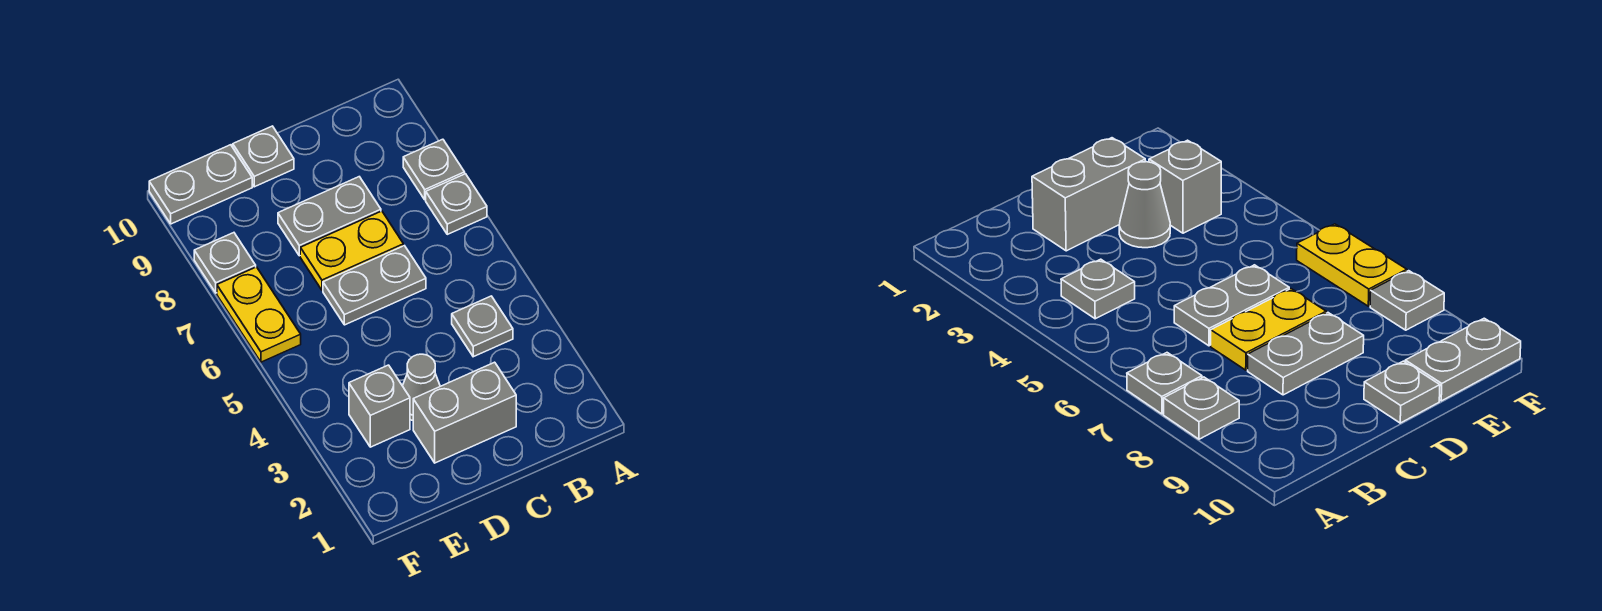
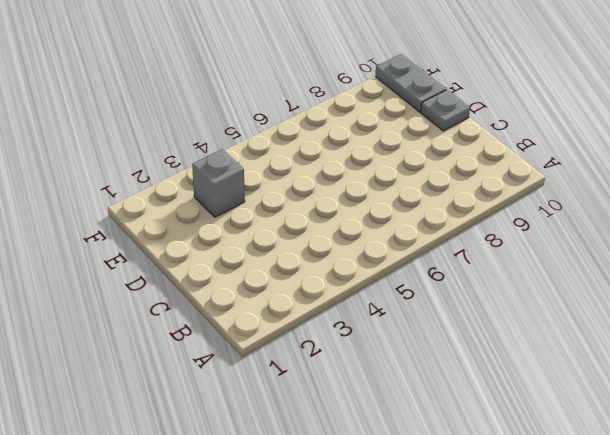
none -> grey plate A7 level 1
none -> grey plate A8 level 1
none -> grey plate B4 level 1

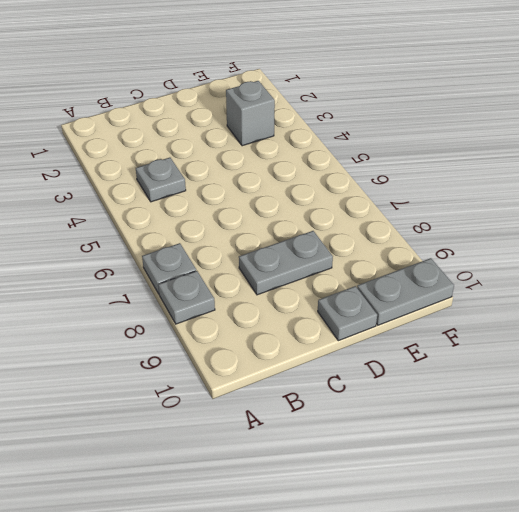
none -> grey brick C2:D2 level 1
none -> grey plate C6:D6 level 1
none -> yellow plate C7:D7 level 1

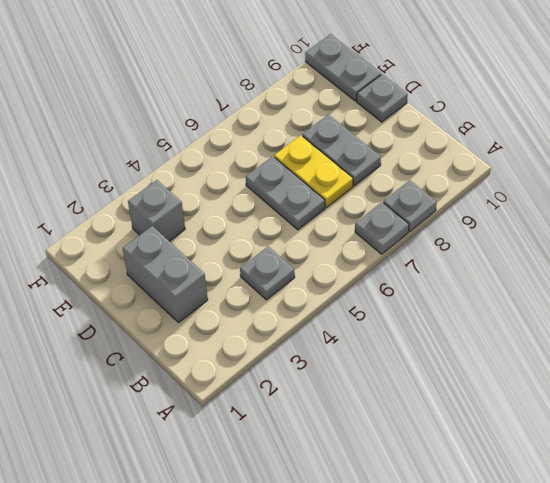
none -> grey cone D3 level 1
none -> yellow plate F6:F7 level 1
none -> grey plate F8 level 1

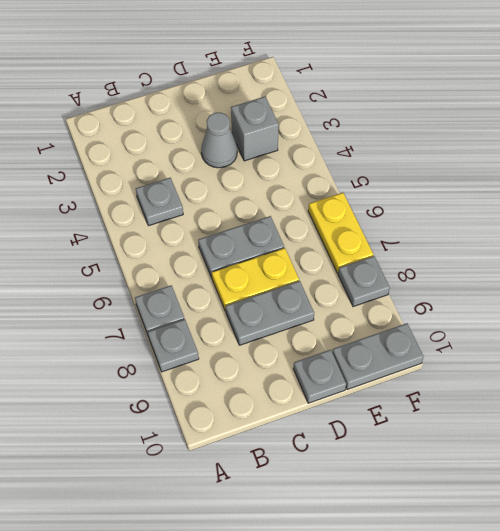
none -> grey brick C2:D2 level 1

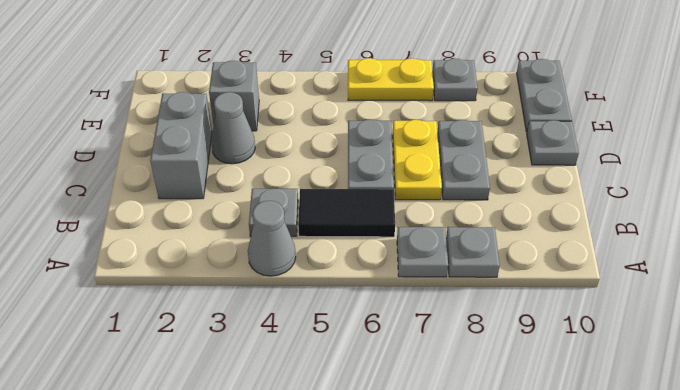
grey cone A4 level 1 -> none
black tile B5:B6 level 1 -> none

